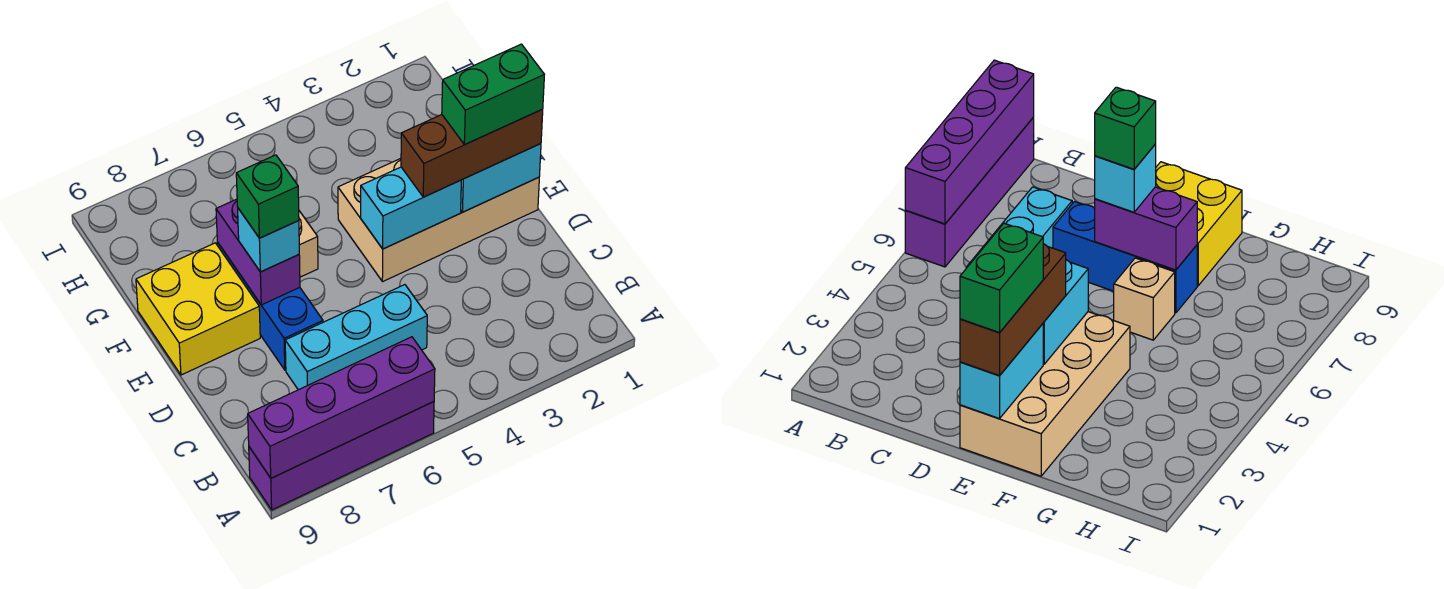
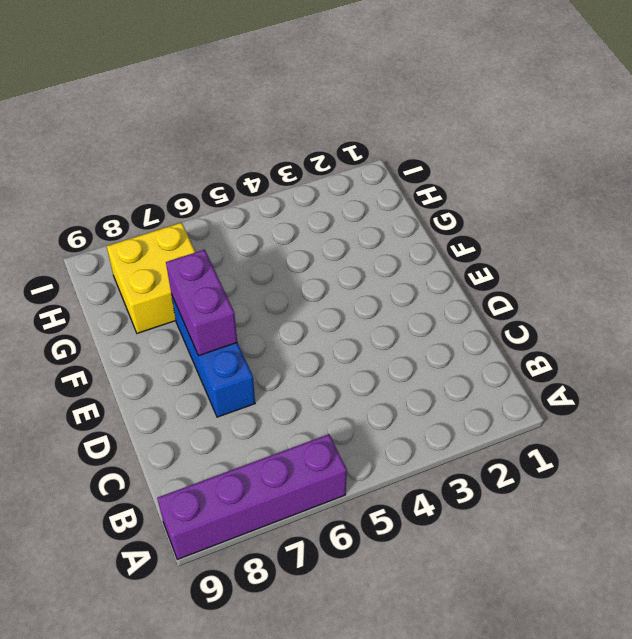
yellow brick G7:H8 level 1 -> yellow brick E8:F9 level 1
none -> cyan brick C5:C7 level 1
none -> tan brick E1:F4 level 1
none -> tan brick F6 level 1

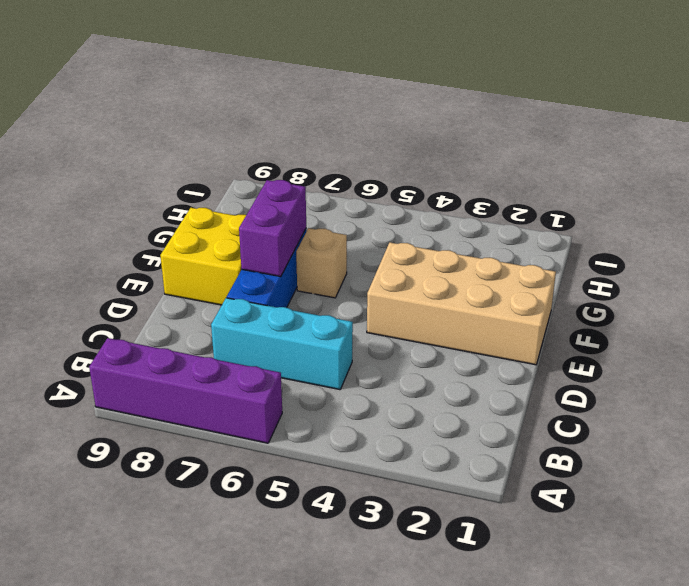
none -> purple brick A6:A9 level 2
none -> cyan brick E1:E2 level 2
none -> cyan brick E3:E4 level 2

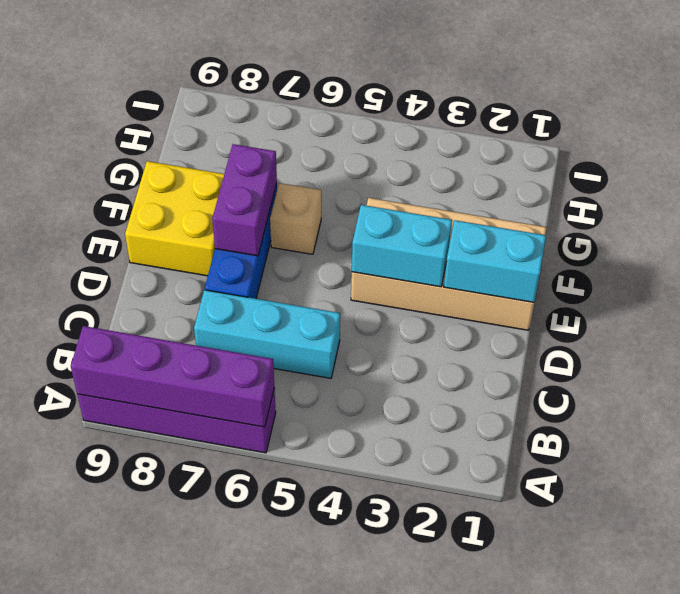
none -> brown brick E1:E3 level 3
none -> cyan brick E7 level 3
none -> green brick E1:E2 level 4

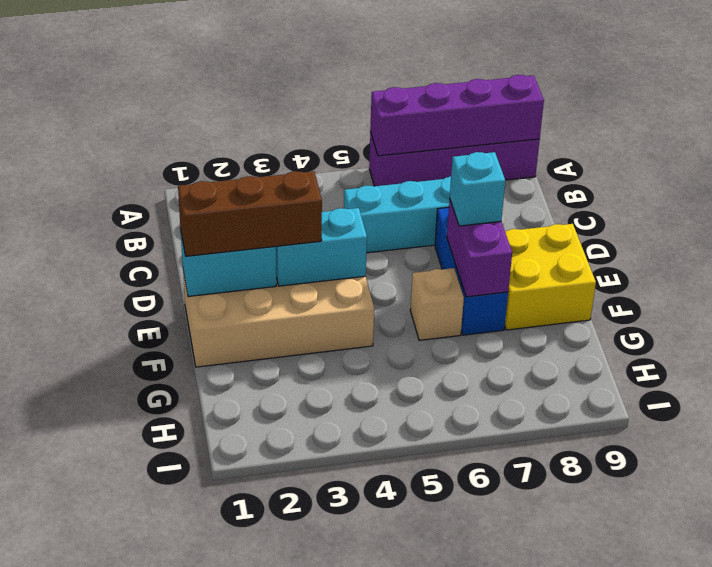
none -> green brick E1:E2 level 4
none -> green brick E7 level 4

